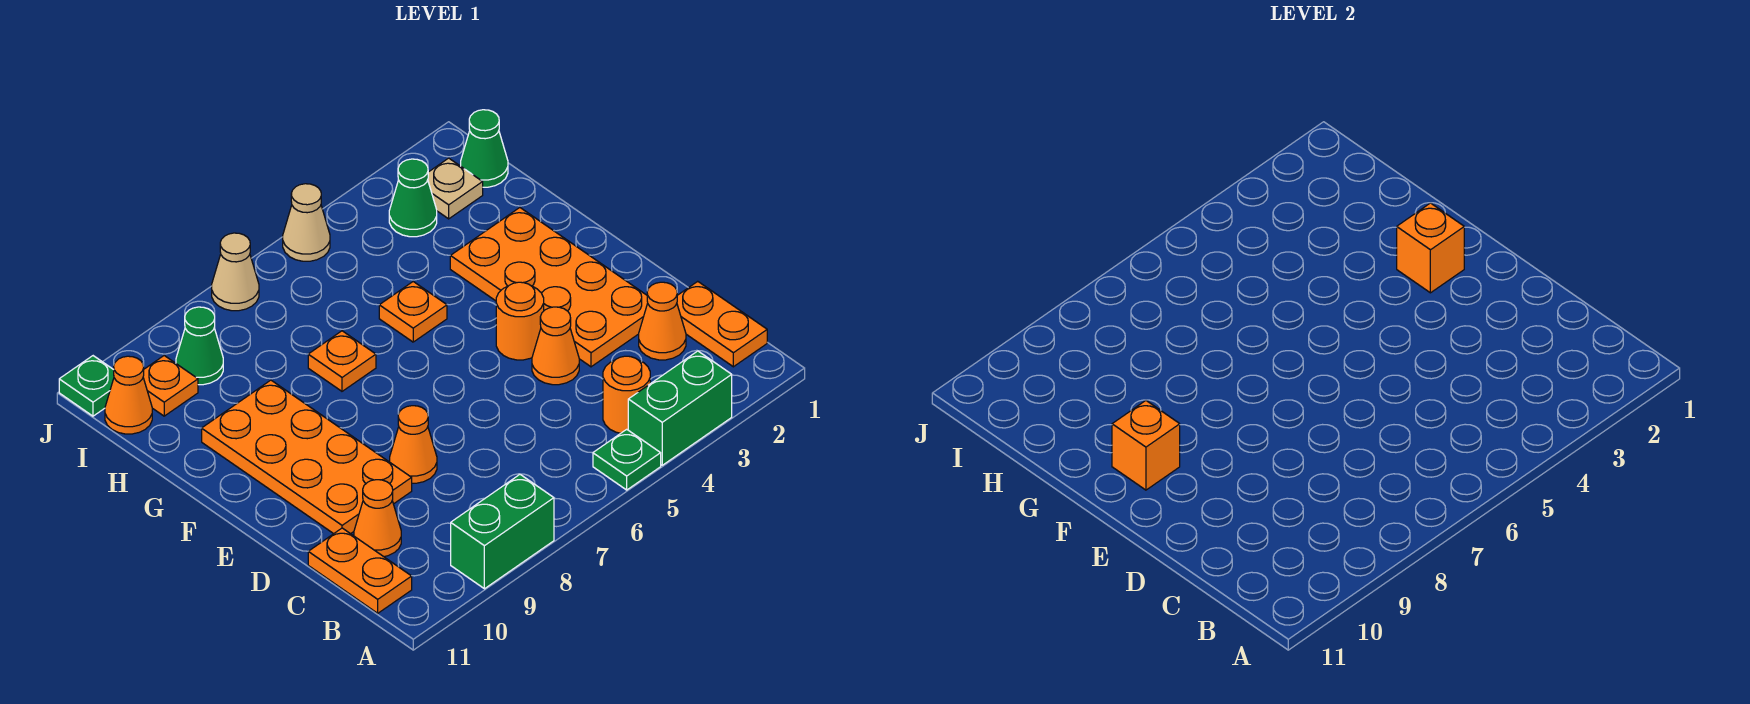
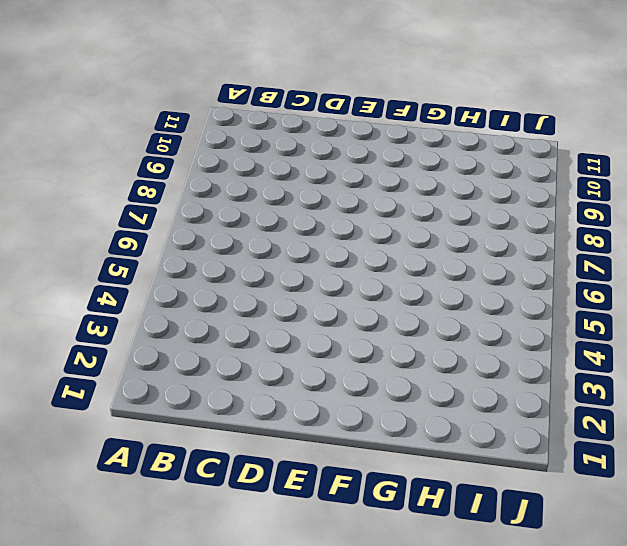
none -> green brick A3:A4 level 1
none -> green plate A5 level 1
none -> green brick A8:A9 level 1

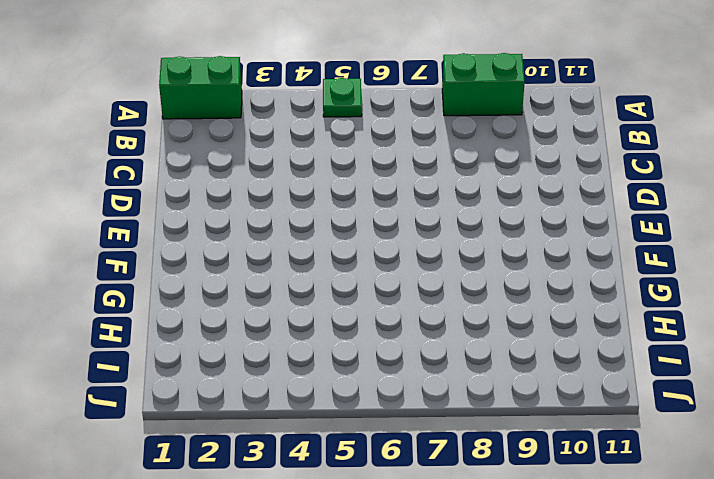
green brick A1:A2 level 1 -> green brick A3:A4 level 1
none -> orange plate B1:C1 level 1
none -> orange round brick B4 level 1
none -> orange plate B11:C11 level 1

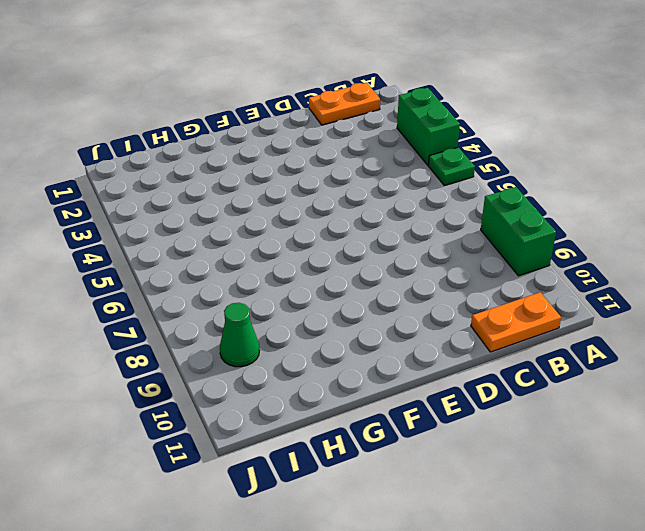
none -> orange round brick B4 level 1
none -> orange cone C2 level 1
none -> orange cone C10 level 1

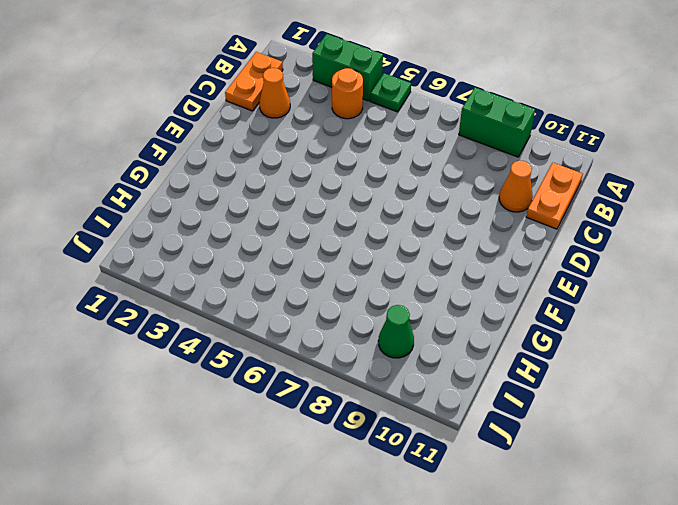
none -> orange plate D2:G3 level 1
none -> orange cone D4 level 1
none -> orange cone D8 level 1

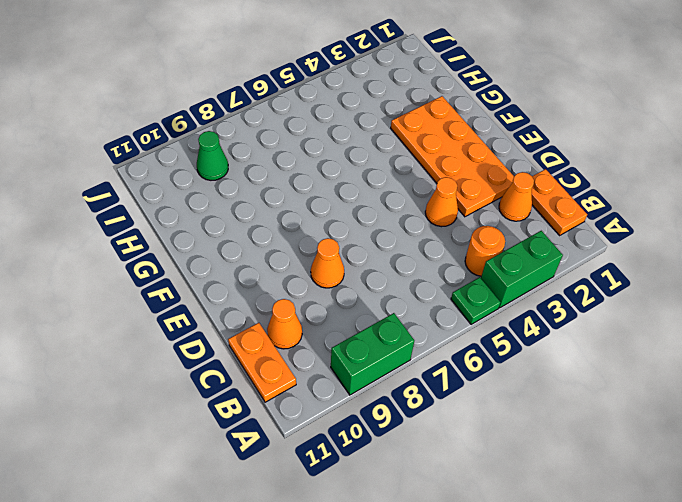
none -> orange plate D9:G10 level 1
none -> orange round brick E4 level 1
none -> orange plate G5 level 1

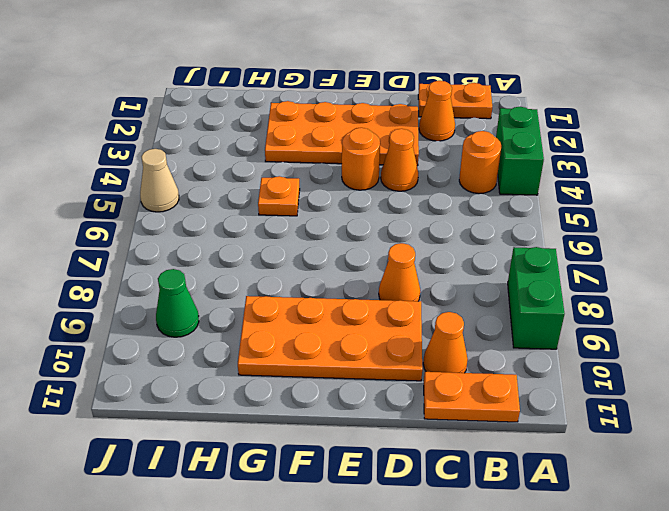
none -> green plate A5 level 1
none -> orange plate G7 level 1
none -> green cone I1 level 1

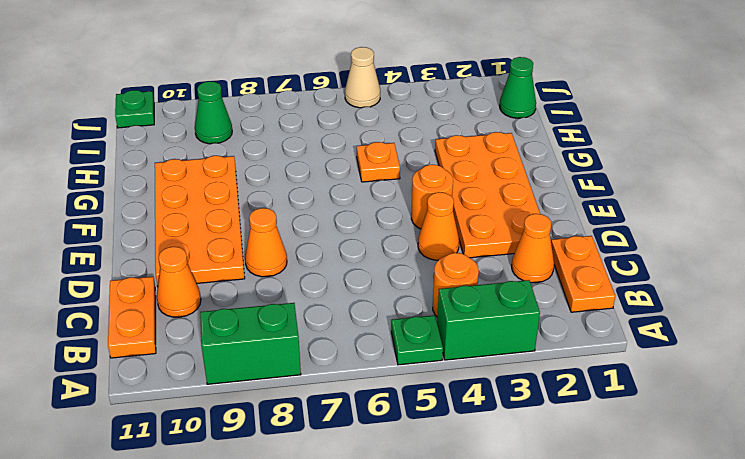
none -> orange plate G7 level 1
none -> tan plate I2 level 1
none -> green cone I3 level 1

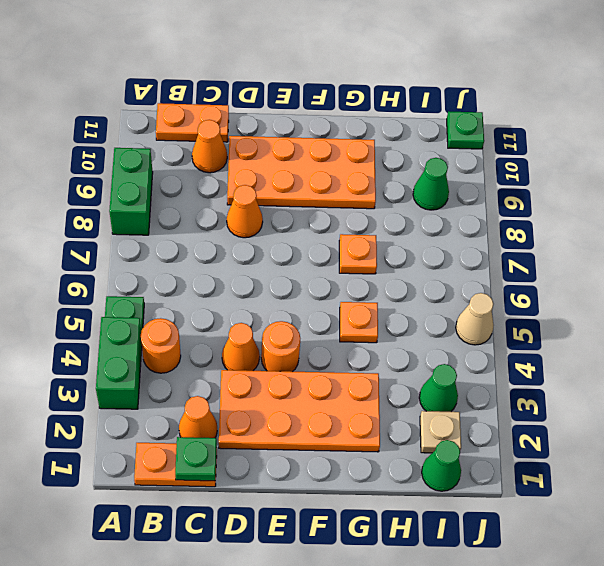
green plate C1 level 2 -> none
none -> orange plate I10 level 1
none -> orange cone I11 level 1
none -> tan cone J7 level 1

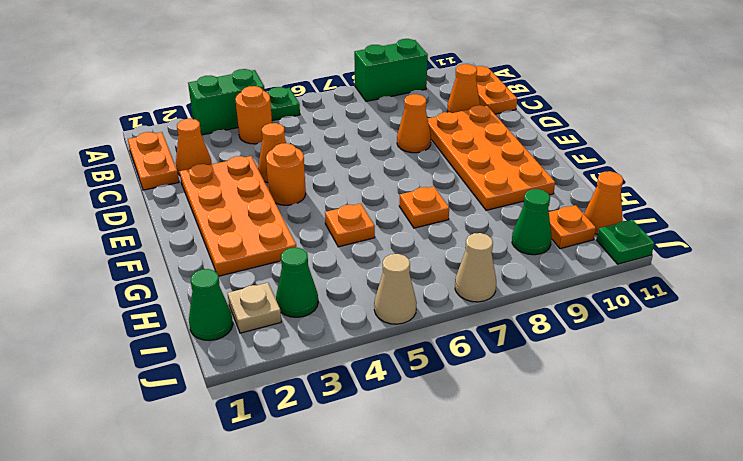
none -> orange brick F2 level 2
none -> orange brick F10 level 2

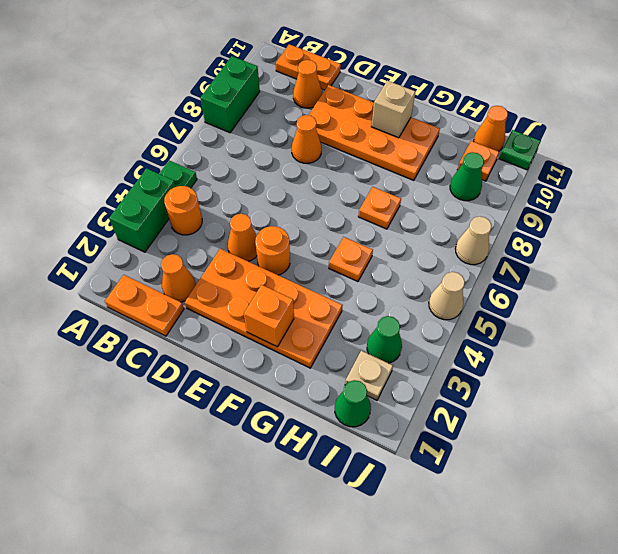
tan brick F10 level 2 -> orange brick F10 level 2

